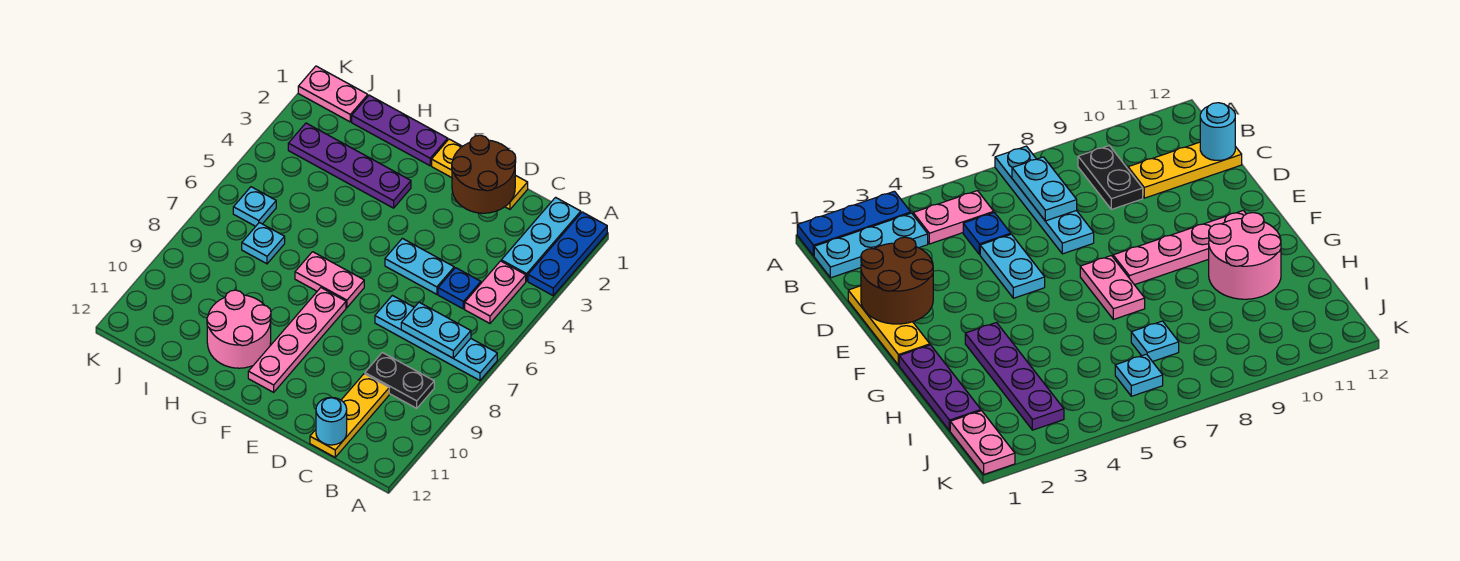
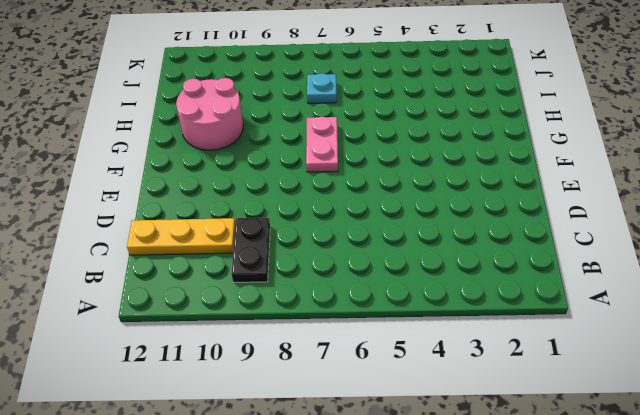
none -> blue plate A1:A3 level 1
none -> cyan plate A7:D7 level 1
none -> cyan plate B1:B3 level 1

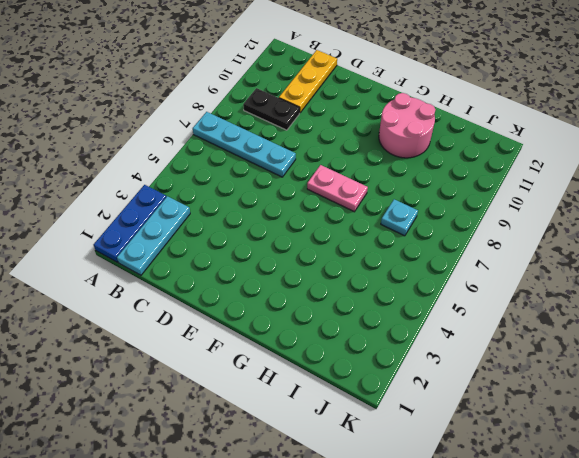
none -> pink plate B4:B5 level 1
none -> blue plate C5 level 1
none -> yellow plate D1:F1 level 1

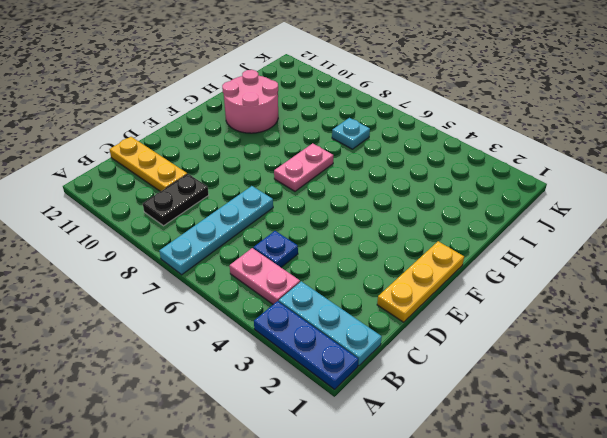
none -> cyan plate D5:E5 level 1
none -> pink plate F8:F11 level 1
none -> purple plate G1:I1 level 1

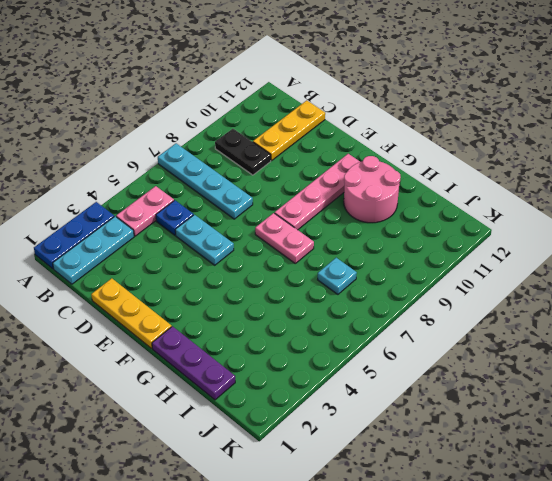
none -> purple plate G3:J3 level 1
none -> pink plate J1:K1 level 1
none -> cyan plate J6 level 1

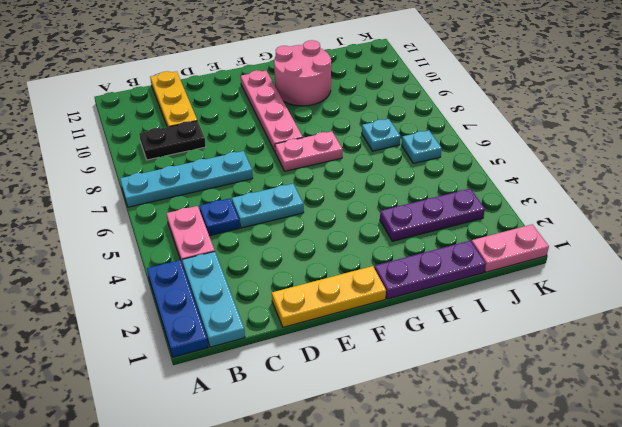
purple plate H3:J3 level 1 -> purple plate G3:J3 level 1
none -> cyan plate B7:C7 level 2
none -> cyan round brick C12 level 2
none -> brown round brick D1:E2 level 2

